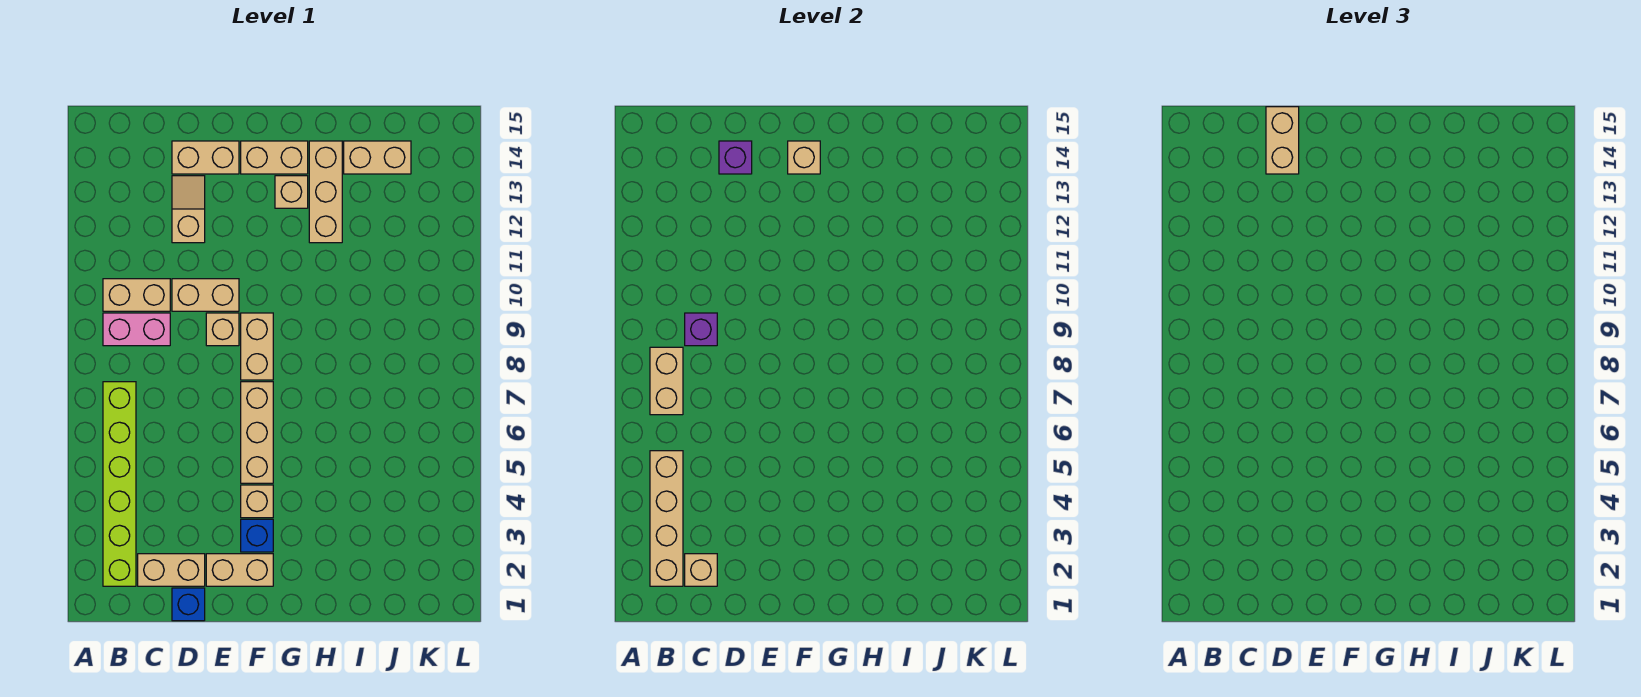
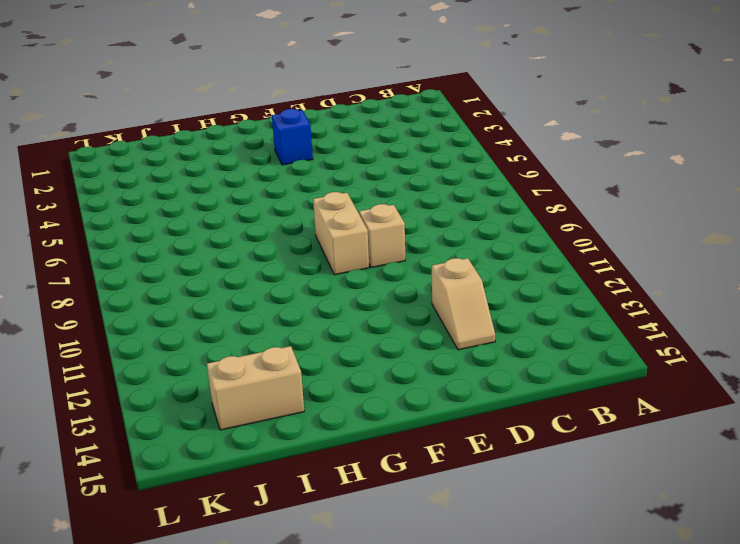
none -> lime brick B2:B7 level 1
none -> pink brick B9:C9 level 1
none -> tan brick B10:C10 level 1

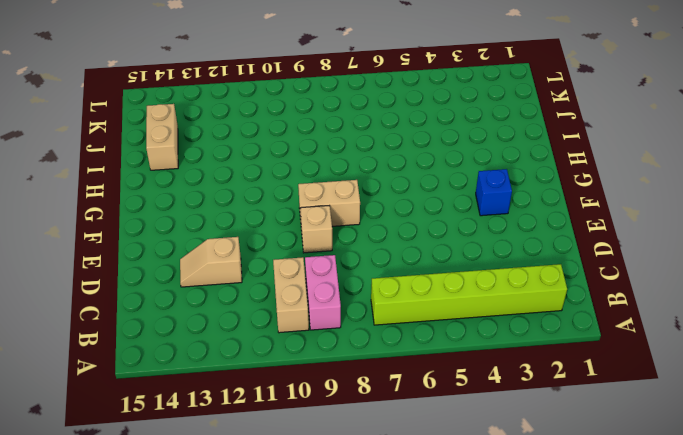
none -> tan brick C2:D2 level 1
none -> blue brick D1 level 1
none -> tan brick D10:E10 level 1

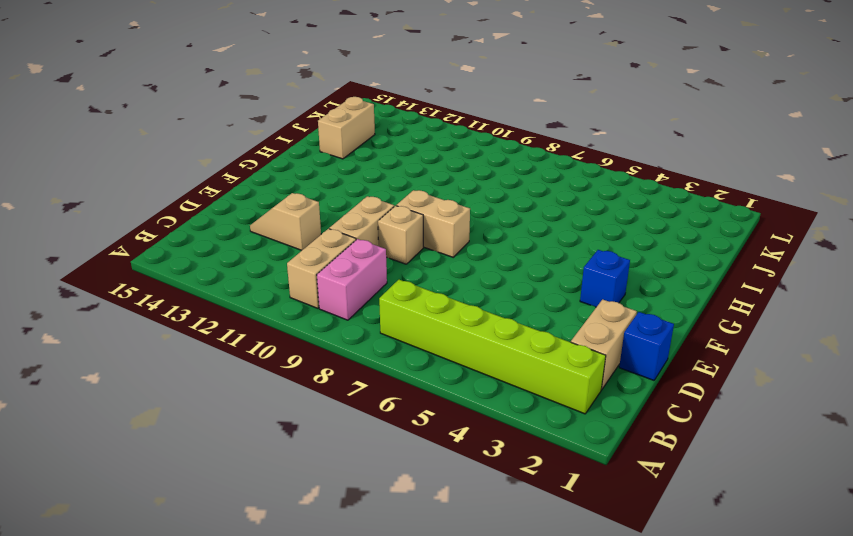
none -> tan brick D14:E14 level 1
none -> tan brick E2:F2 level 1
none -> tan brick F4 level 1

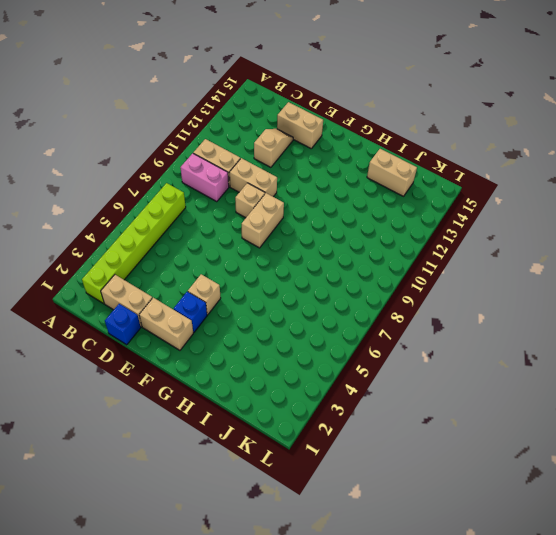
none -> tan brick F5:F7 level 1
none -> tan brick F14:G14 level 1
none -> tan brick G13 level 1

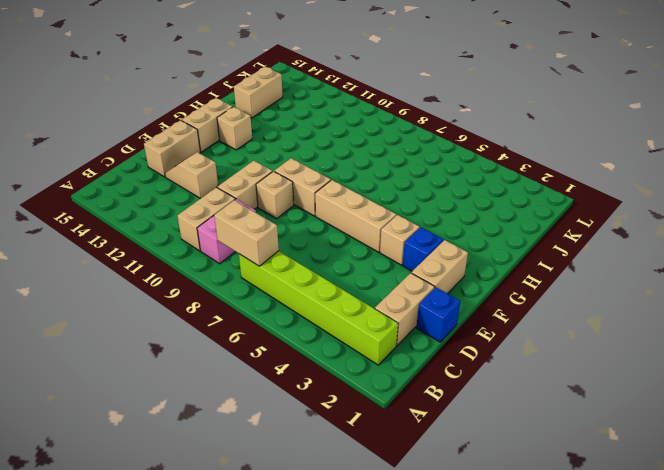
none -> tan brick H12:H14 level 1
none -> tan brick B2:B5 level 2
none -> tan brick C2 level 2

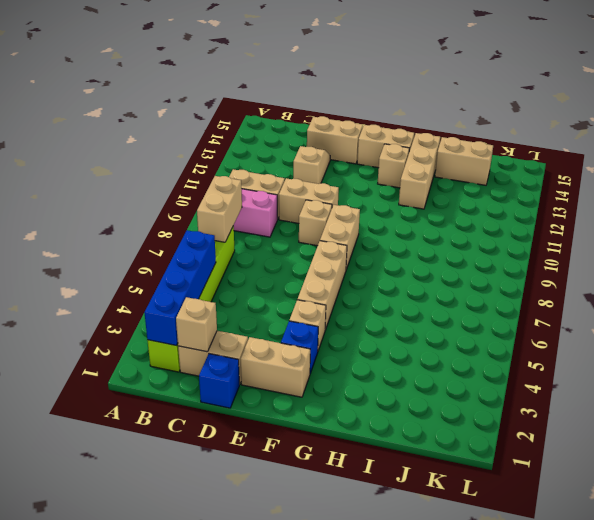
blue brick B2:B5 level 2 -> tan brick B2:B5 level 2
none -> purple brick C9 level 2
none -> purple brick D14 level 2
none -> tan brick F14 level 2

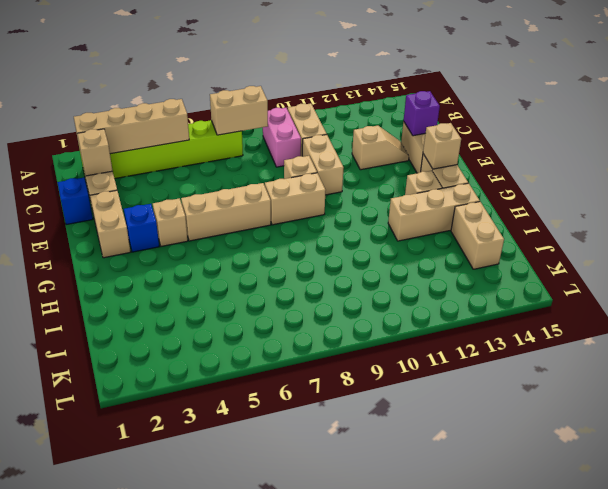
none -> purple brick C9 level 2
none -> tan brick D14:D15 level 3

